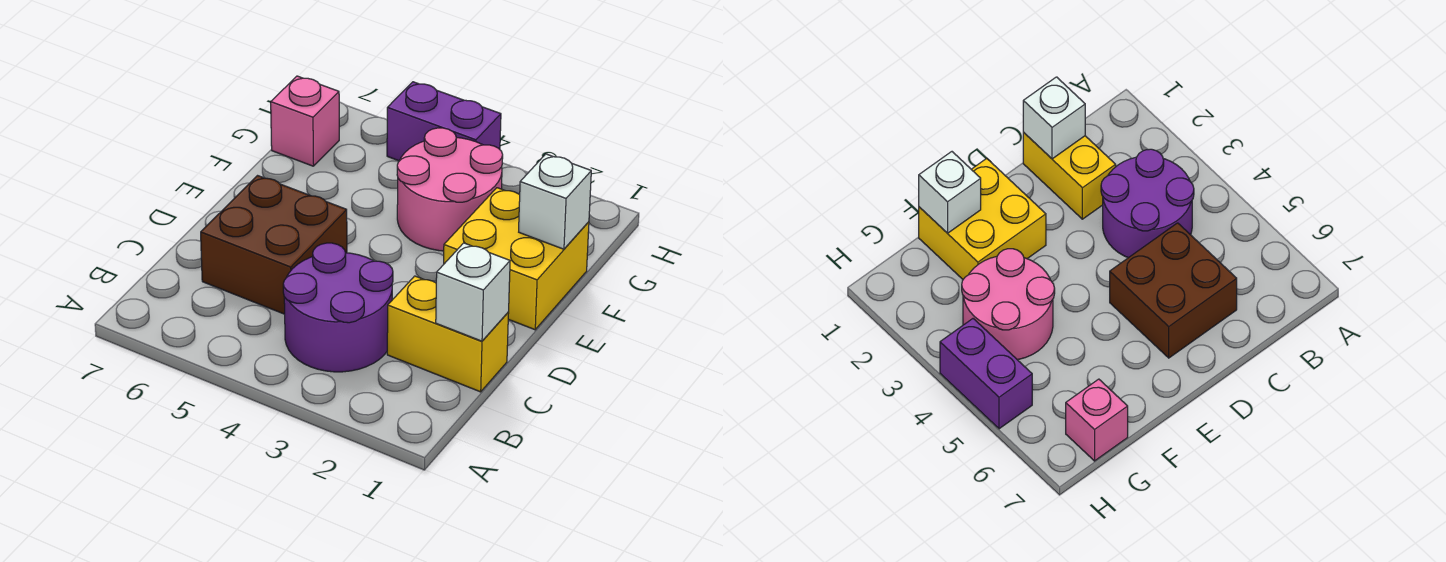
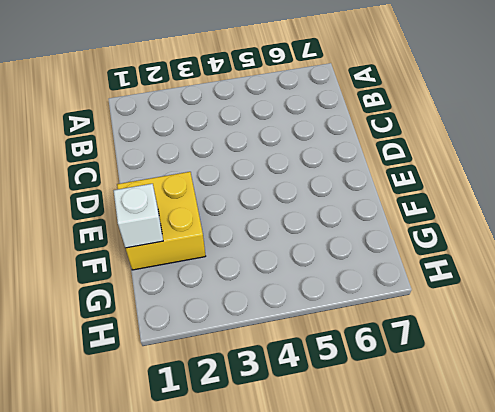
none -> purple round brick B3:C4 level 1
none -> yellow brick C1:C2 level 1

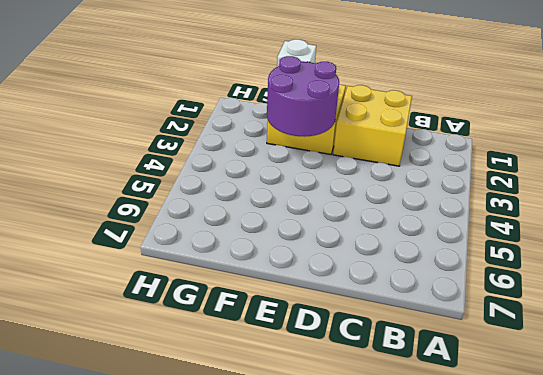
yellow brick C1:D2 level 1 -> yellow brick C1:C2 level 1
purple round brick E2:F3 level 2 -> purple round brick B3:C4 level 1
none -> brown brick C5:D6 level 1
none -> pink round brick F3:G4 level 1

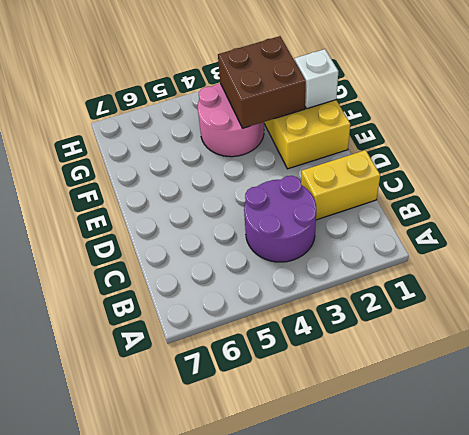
brown brick F2:G3 level 2 -> brown brick C5:D6 level 1
none -> pink brick G7 level 1
none -> purple brick H4:H5 level 1

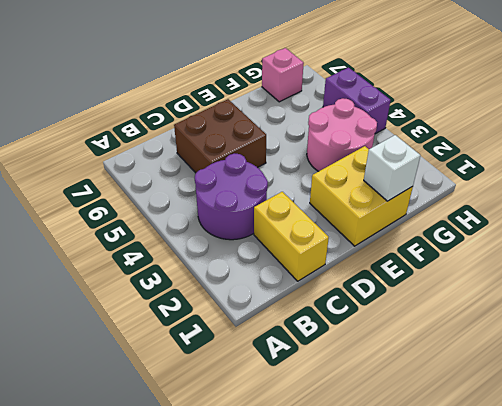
none -> white brick C1 level 2

